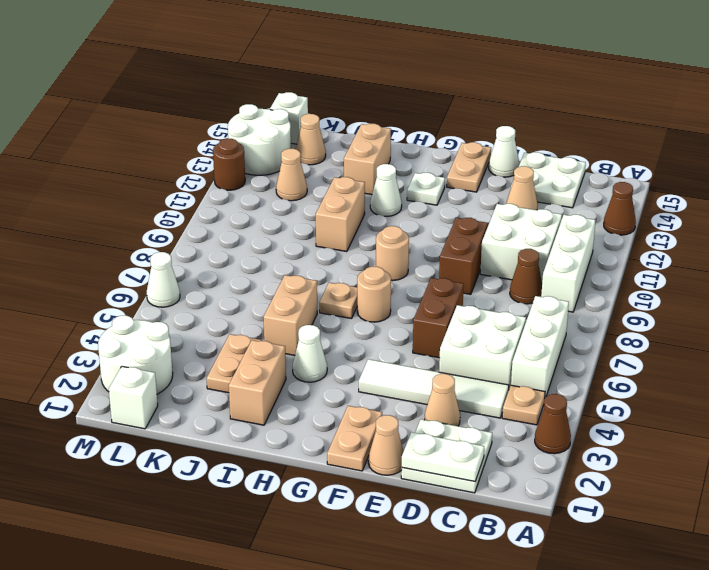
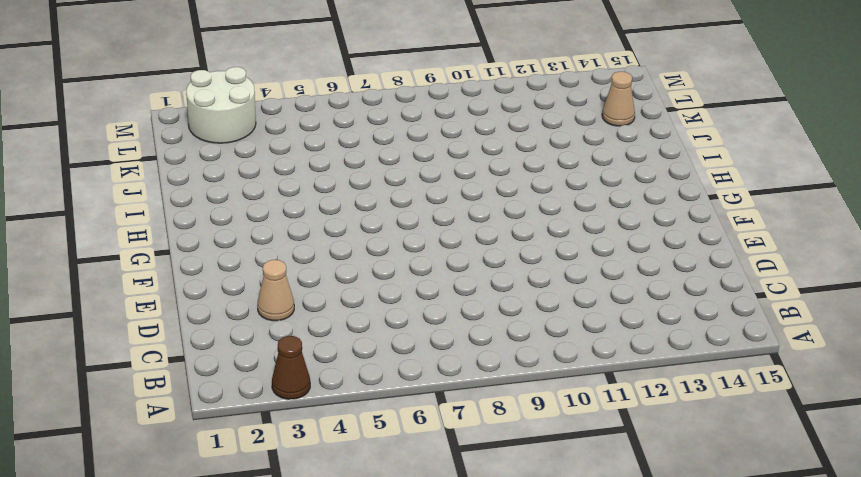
none -> brown cone A13 level 1
none -> tan plate B4 level 1
none -> white brick B5:B7 level 1
none -> white brick B9:B11 level 1

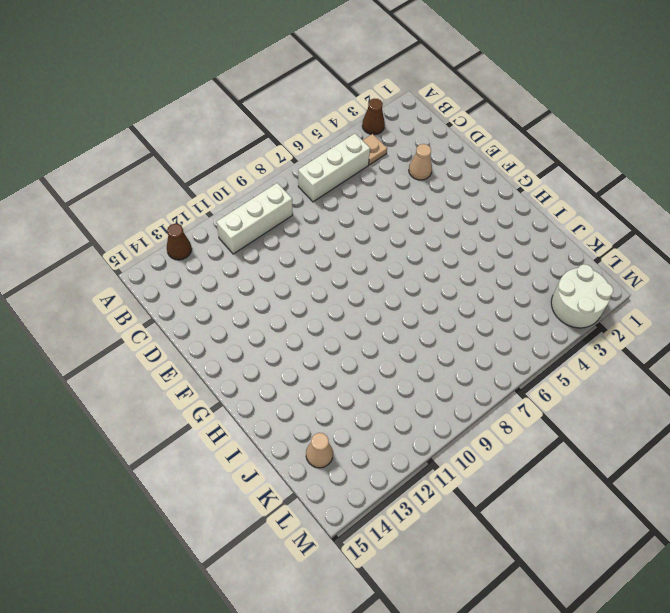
none -> white plate C1:D2 level 1
none -> white tile C4:F4 level 1
none -> white brick C5:D6 level 1
none -> brown cone C9 level 1

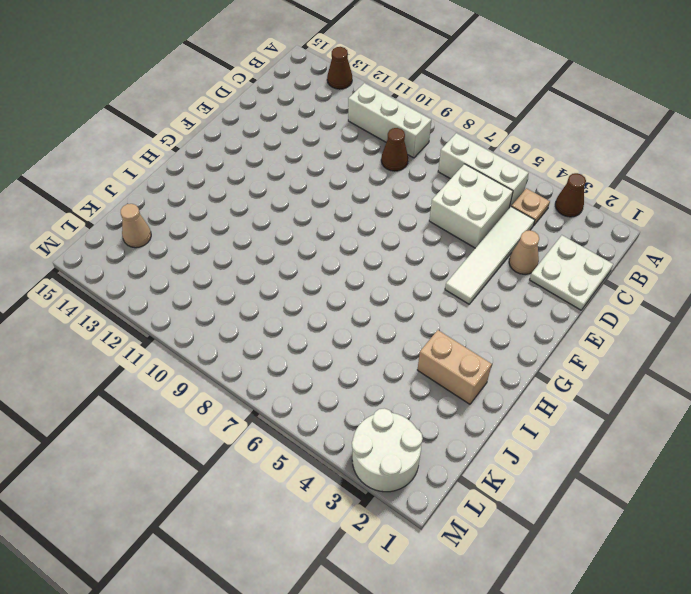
none -> white brick C10:D11 level 1
none -> white plate C14:D15 level 1
none -> tan cone D13 level 1
none -> tan cone E1 level 1

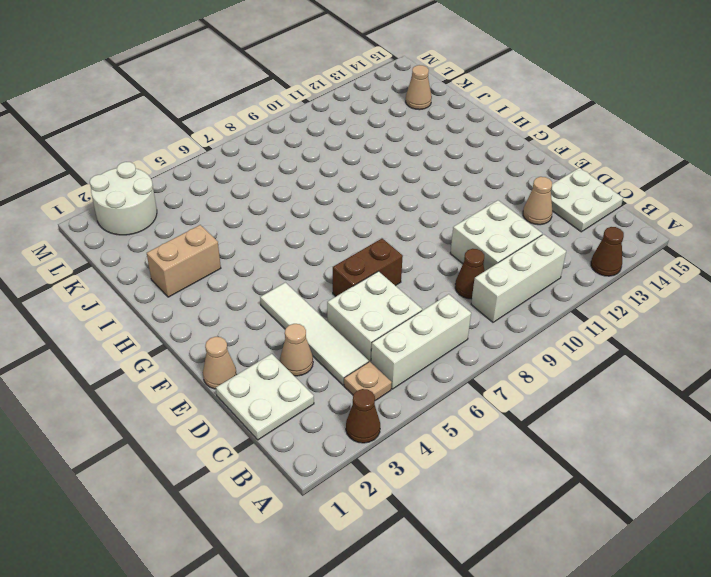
none -> brown brick E9:E10 level 1
none -> white cone E15 level 1
none -> tan plate F1:F2 level 1
none -> tan plate F14:F15 level 1

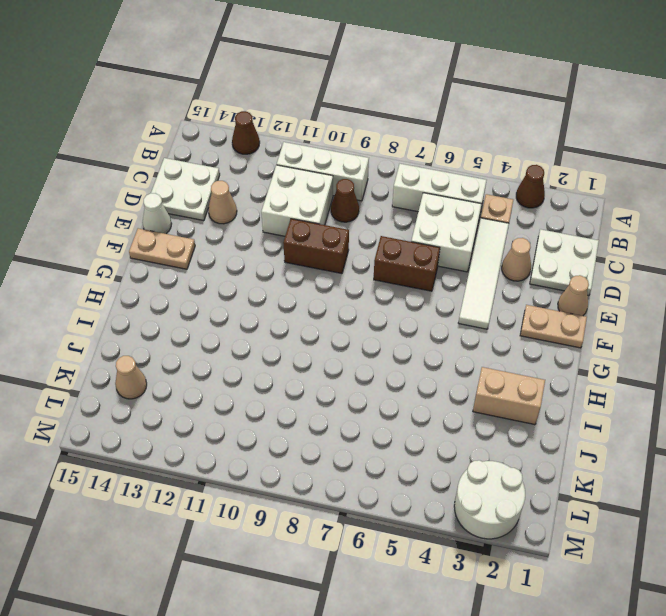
none -> tan round brick G7 level 1
none -> tan round brick G9 level 1
none -> white plate G13 level 1
none -> white cone H4 level 1

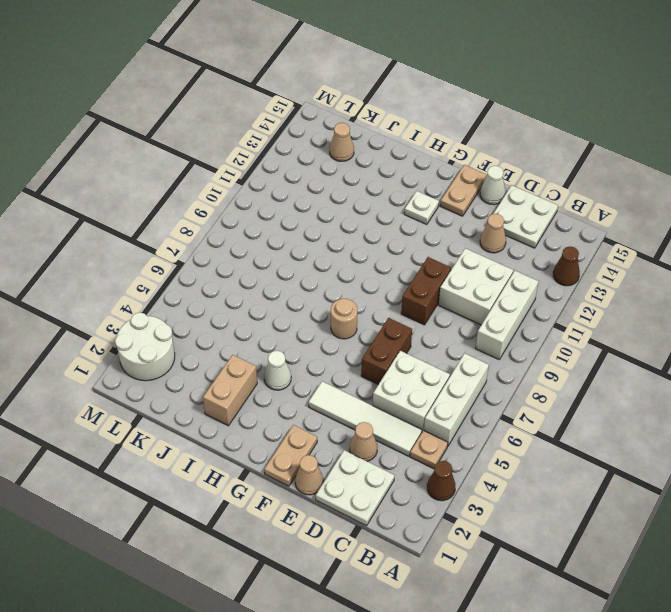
none -> brown cone C9 level 1
none -> tan round brick G9 level 1
none -> tan plate H7 level 1
none -> white cone H12 level 1

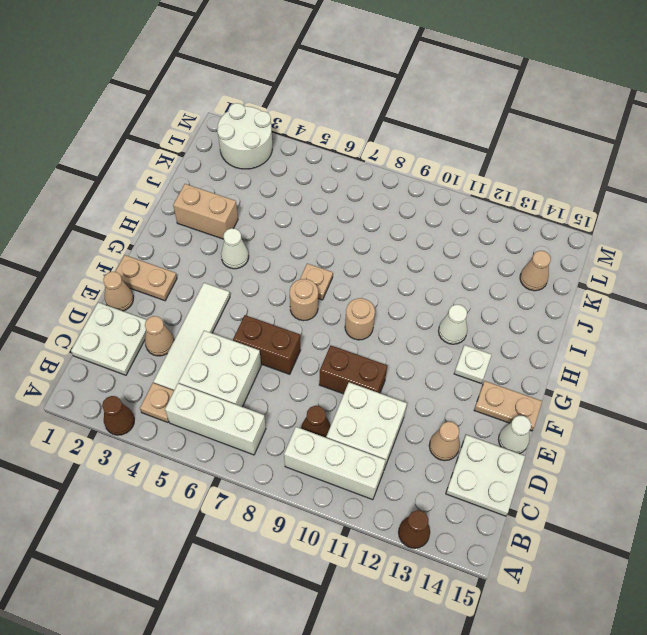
none -> tan brick I5:I6 level 1
none -> tan brick I10:I11 level 1
none -> tan brick I13:I14 level 1
none -> tan plate J3:J4 level 1

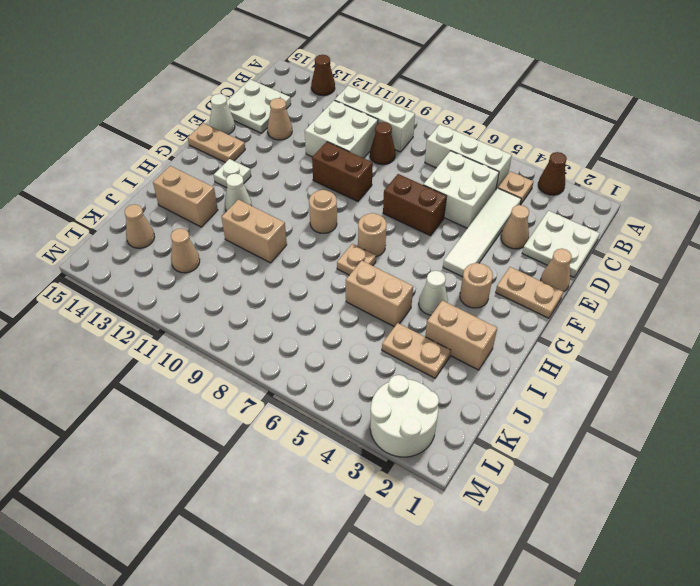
tan round brick G3 level 1 -> none
none -> white brick L1 level 1
none -> white round brick L13:M14 level 1
none -> white brick L15 level 1
none -> white cone M6 level 1

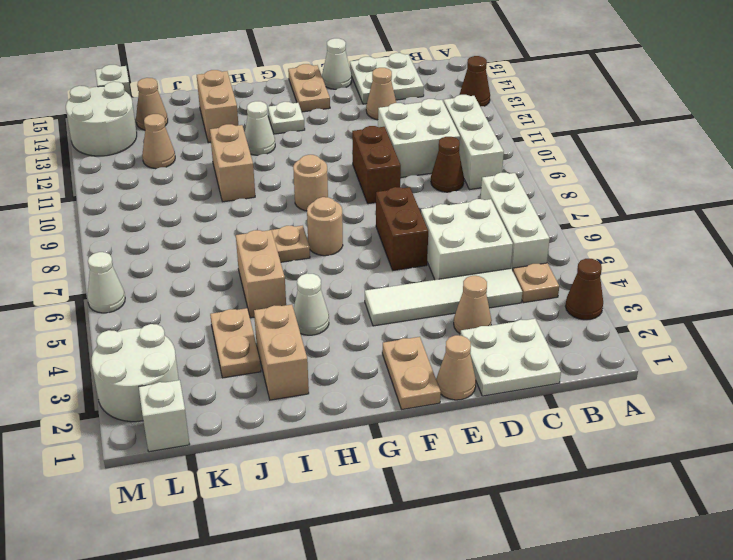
none -> brown round brick M12 level 1
none -> white plate C1:D1 level 2

